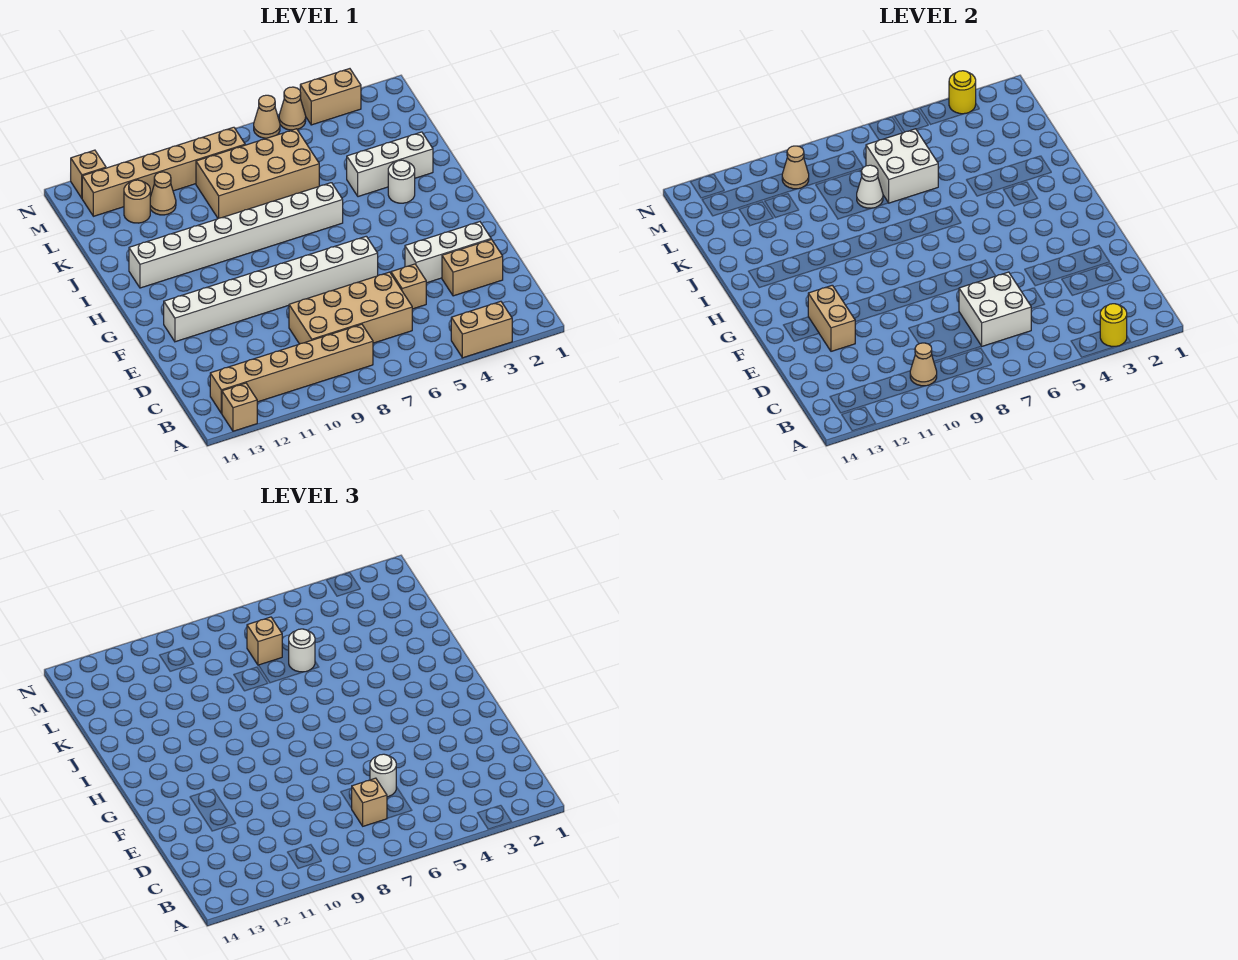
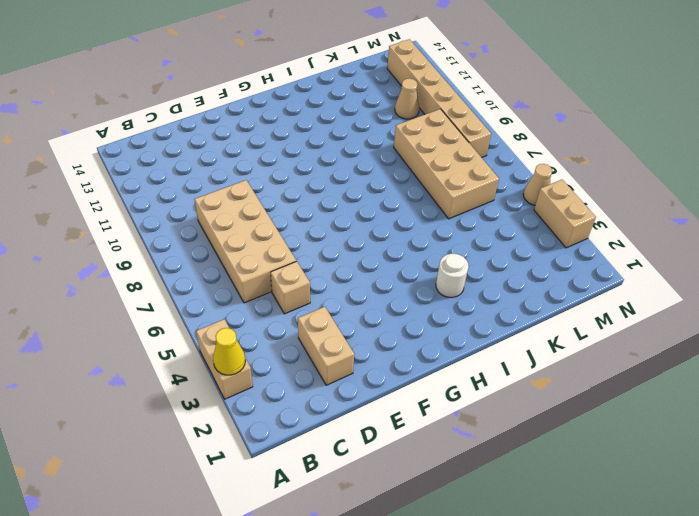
yellow cone A3 level 2 -> yellow round brick A3 level 2
none -> tan brick A13 level 1
none -> tan brick B8:B13 level 1
none -> white brick E2:E4 level 1
none -> white brick F6:F13 level 1

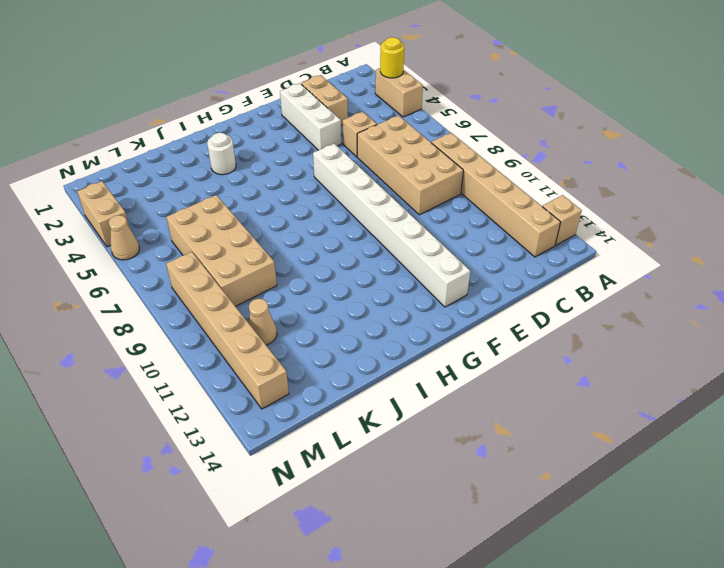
none -> white brick I6:I13 level 1
none -> white brick J2:J4 level 1
none -> tan round brick L12 level 1
none -> tan cone N6 level 1

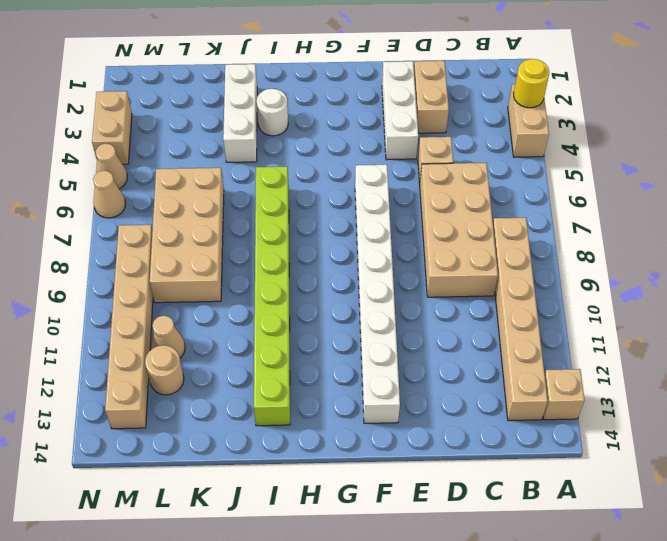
lime brick I6:I13 level 1 -> white brick I6:I13 level 1
none -> tan brick N13 level 1
none -> tan cone B10 level 2
none -> white brick C6:D7 level 2
none -> tan brick E12:F12 level 2

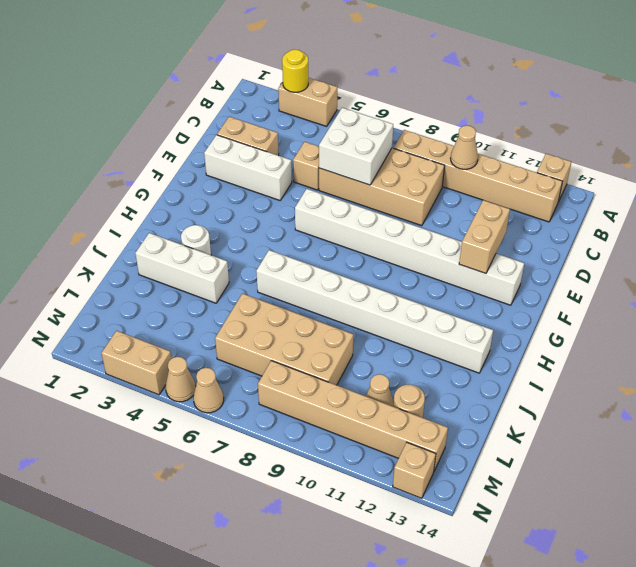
none -> white brick K6:L7 level 2
none -> white cone K8 level 2
none -> tan cone M10 level 2
none -> yellow round brick N3 level 2

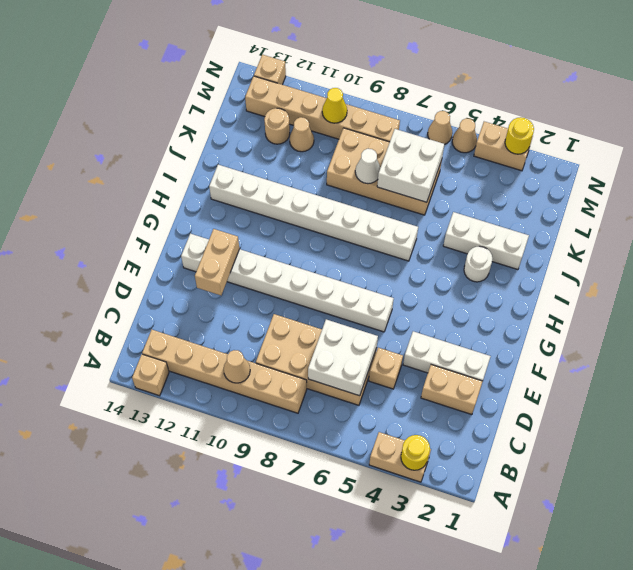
yellow cone M10 level 2 -> tan cone M10 level 2
none -> tan brick C7 level 3
none -> white round brick D6 level 3
none -> white round brick K6 level 3
none -> tan brick L7 level 3

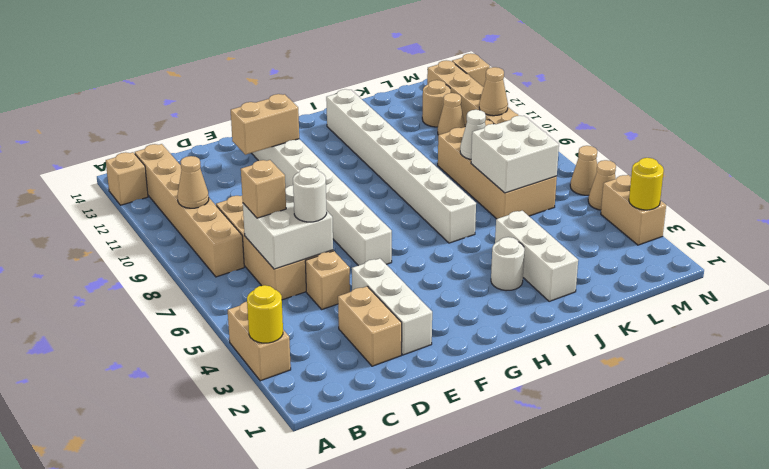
none -> white round brick K6 level 3
none -> tan brick L7 level 3

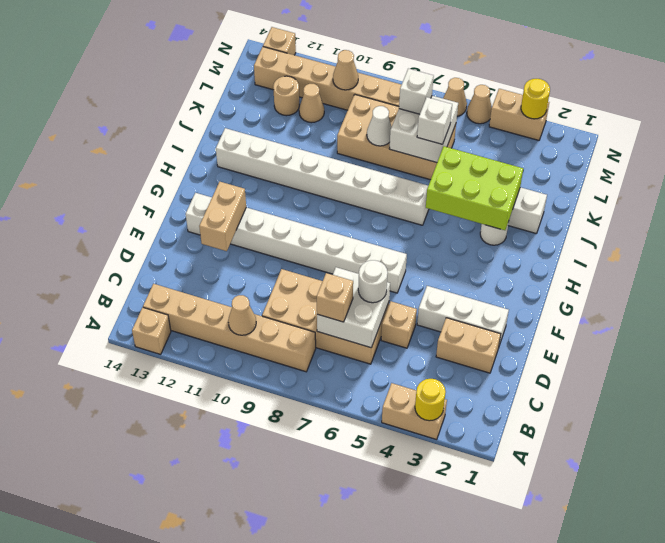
lime brick I3:J5 level 2 -> none
white brick K6 level 3 -> white round brick K6 level 3
white brick L7 level 3 -> tan brick L7 level 3

